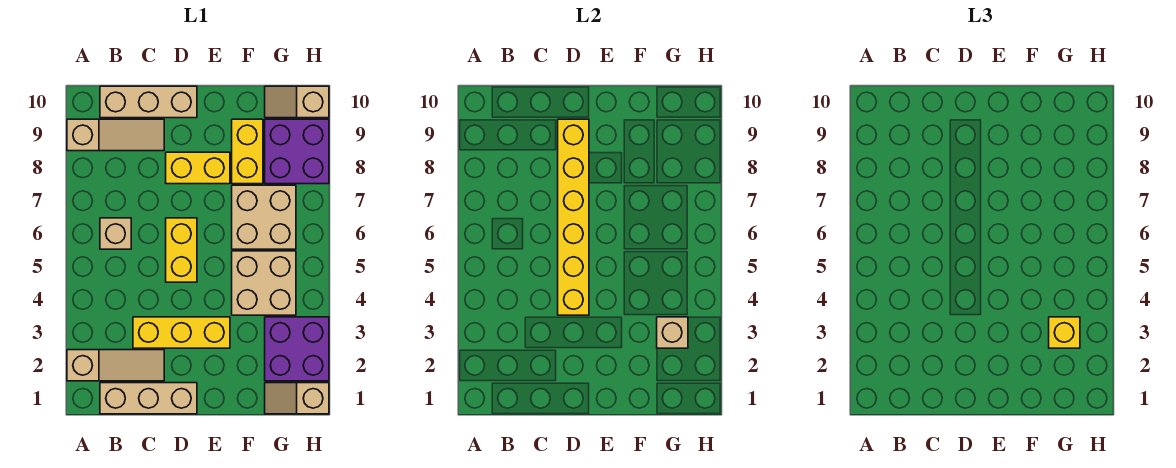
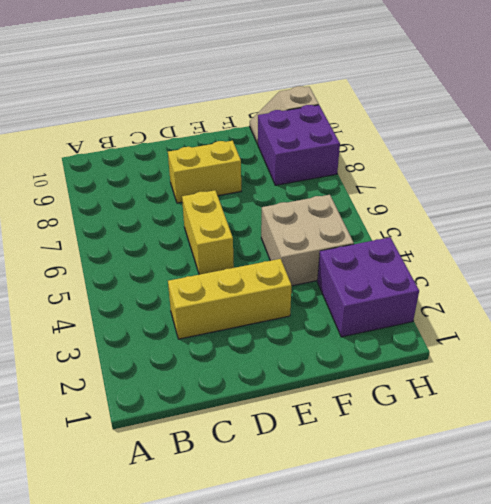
none -> tan slope A2:C2 level 1 top A
none -> tan slope A9:C9 level 1 top A
none -> tan brick B1:D1 level 1

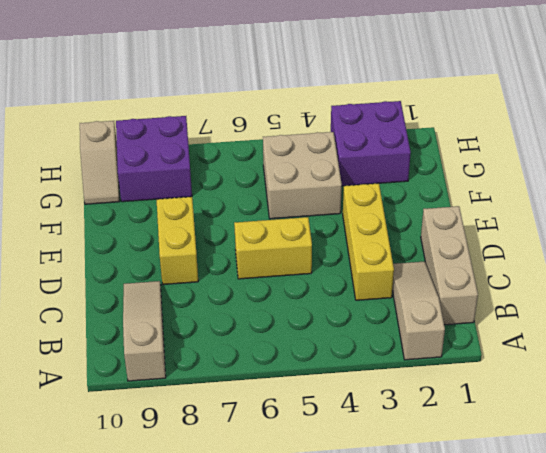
none -> tan brick B6 level 1
none -> tan brick B10:D10 level 1
none -> tan brick F6:G7 level 1

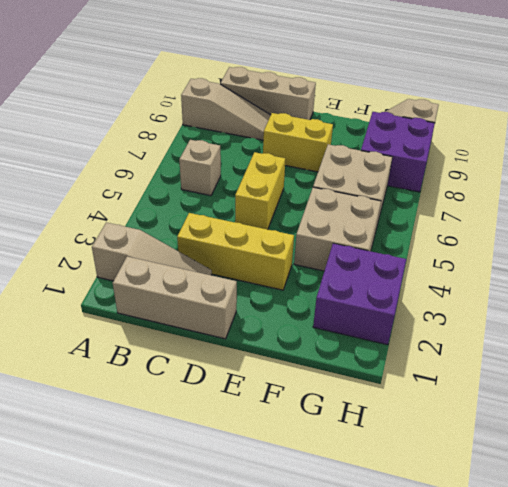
none -> yellow brick F8:F9 level 1
none -> tan slope G1:H1 level 1 top H
none -> yellow brick D4:D9 level 2

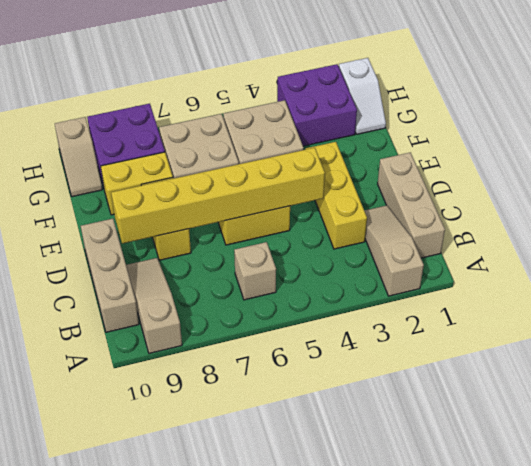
white slope G1:H1 level 1 top H -> tan slope G1:H1 level 1 top H
none -> tan brick G3 level 2
none -> yellow brick G3 level 3

